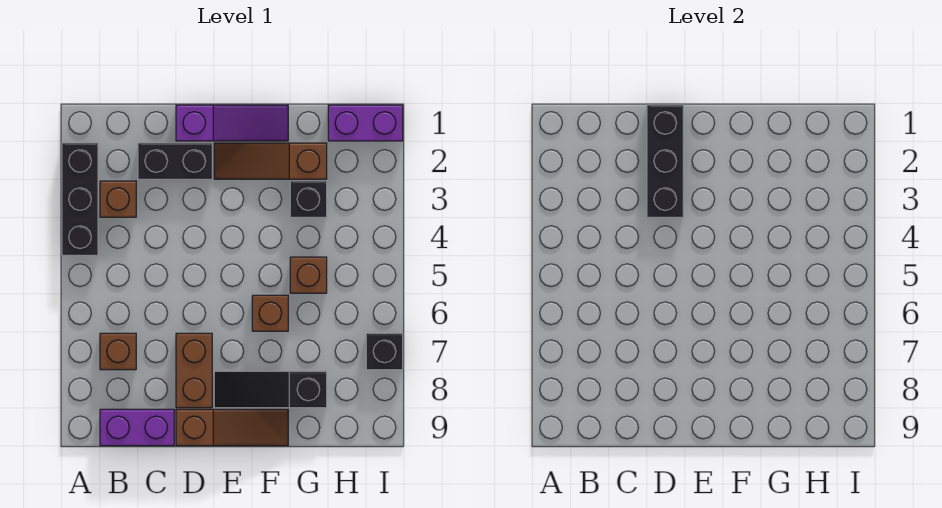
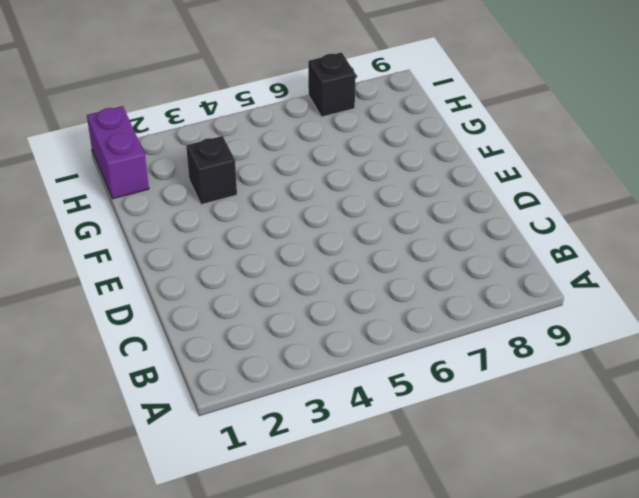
none -> black brick A2:A4 level 1
none -> brown brick B3 level 1
none -> brown brick B7 level 1

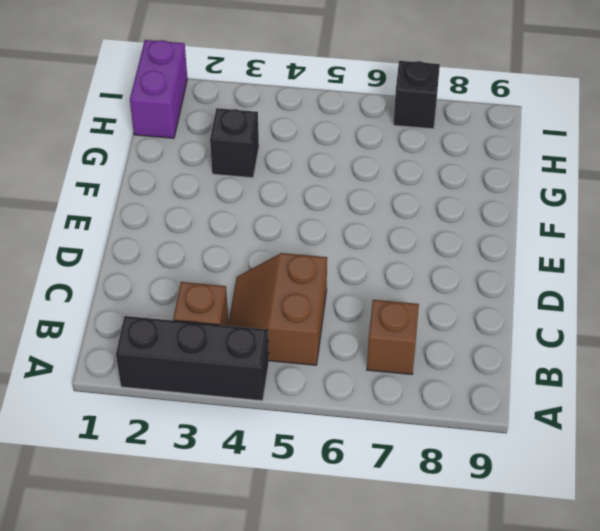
brown slope B4:C5 level 1 top 5 -> none
none -> purple brick B9:C9 level 1
none -> black brick C2:D2 level 1
none -> purple slope D1:F1 level 1 top D

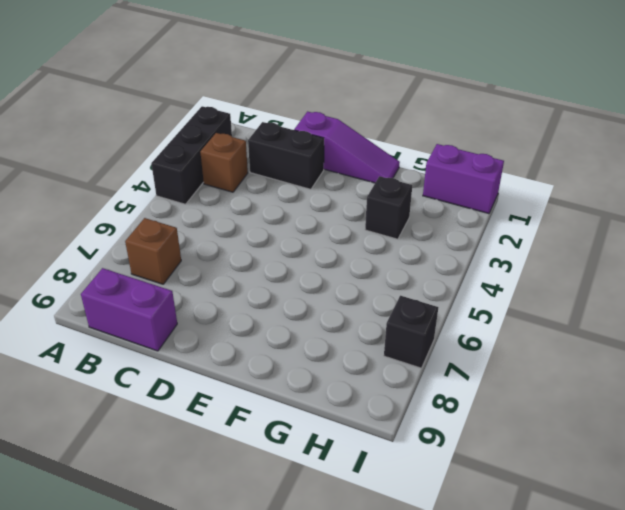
none -> brown brick D7:D8 level 1
none -> brown slope D9:F9 level 1 top D
none -> brown slope E2:G2 level 1 top G

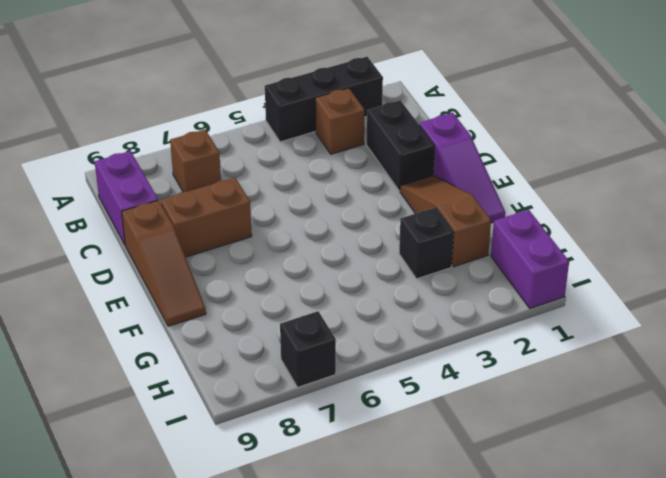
none -> black slope E8:G8 level 1 top G
none -> brown brick F6 level 1
none -> brown brick G5 level 1

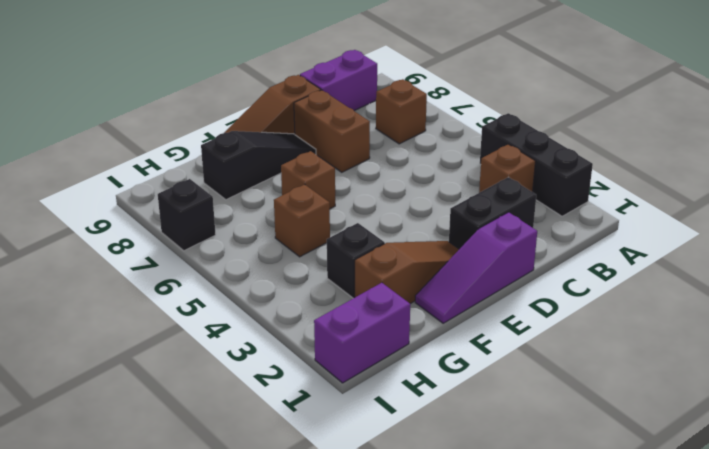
none -> black brick D1:D3 level 2

